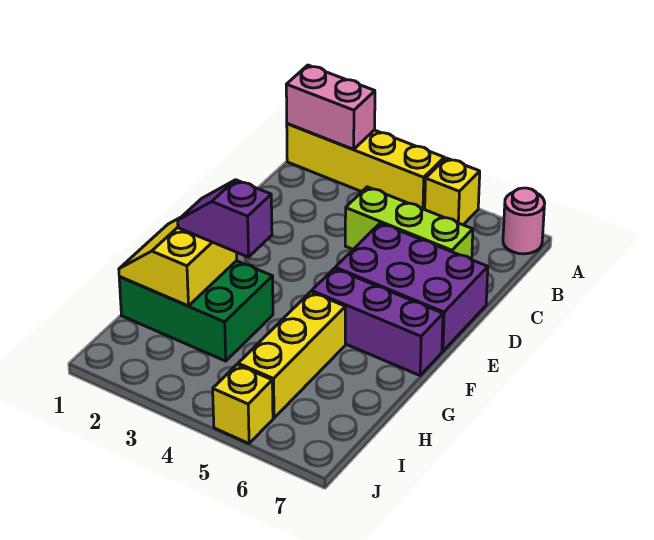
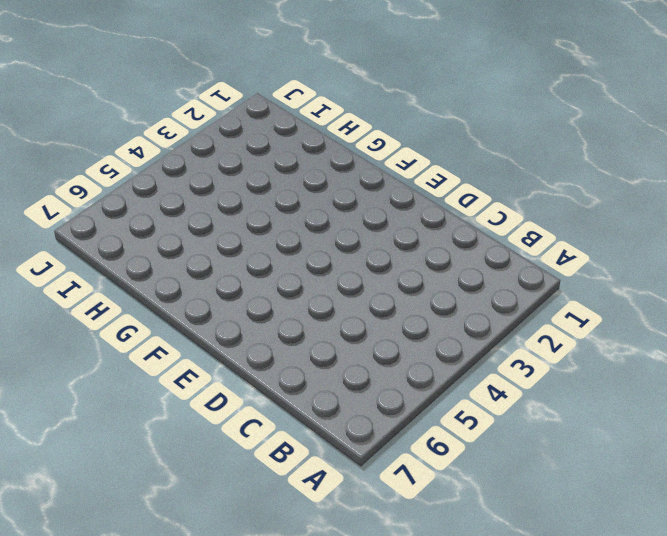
none -> yellow brick A1:A4 level 1
none -> yellow brick A5 level 1
none -> pink round brick A7 level 1

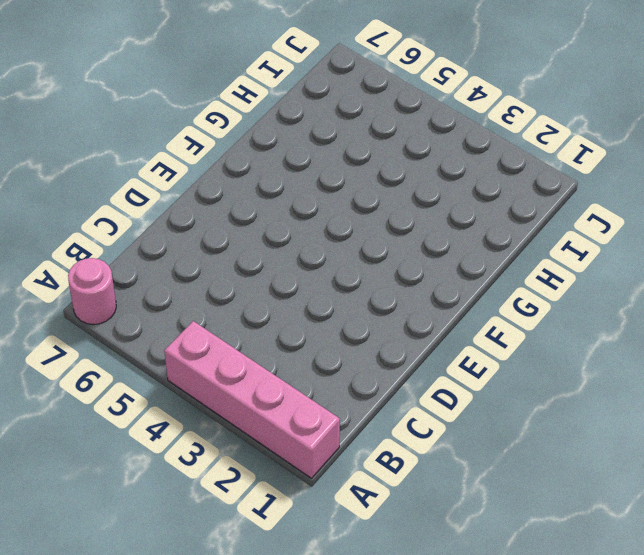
pink brick A1:A4 level 1 -> yellow brick A1:A4 level 1
none -> yellow brick A5 level 1
none -> lime brick C4:C6 level 1
none -> purple brick D5:E7 level 1

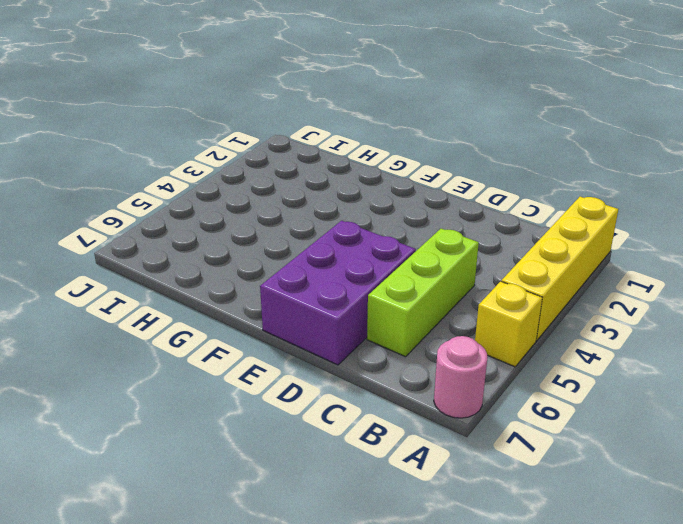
none -> purple brick F5:F7 level 1
none -> green brick G1:H3 level 1
none -> yellow brick G5:I5 level 1

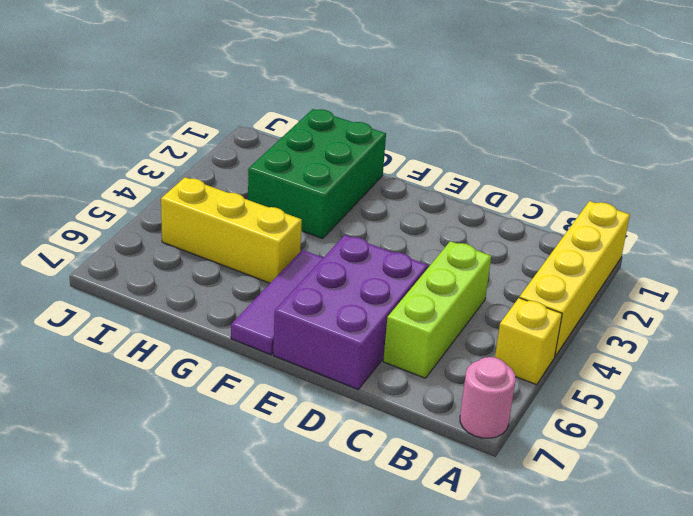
purple tile F5:F7 level 1 -> purple brick F5:F7 level 1
none -> yellow brick J5 level 1
none -> pink brick A1:A2 level 2
none -> yellow slope G1:H2 level 2 top 2

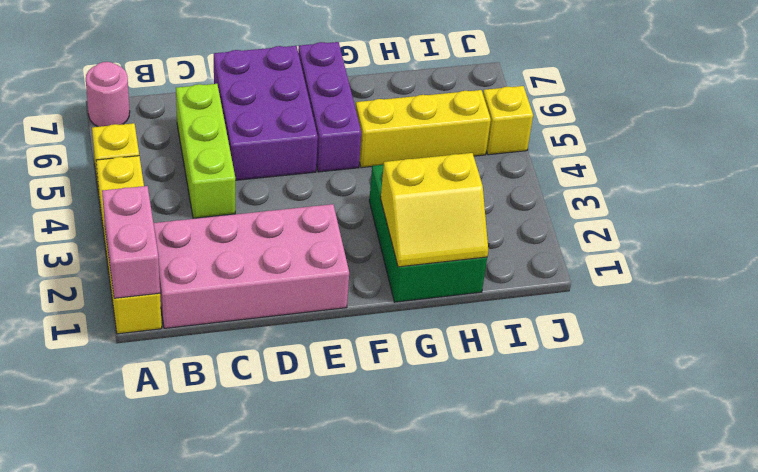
pink brick B1:E2 level 1 -> none
none -> purple slope G2:G3 level 3 top 3

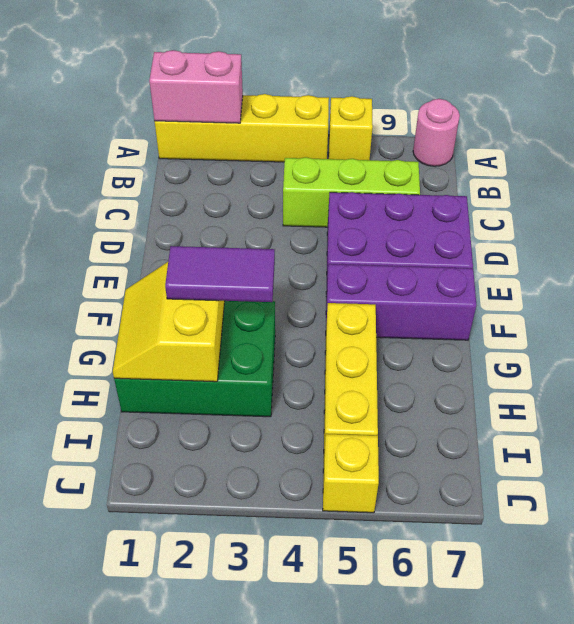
purple tile G2:G3 level 3 -> purple slope G2:G3 level 3 top 3

